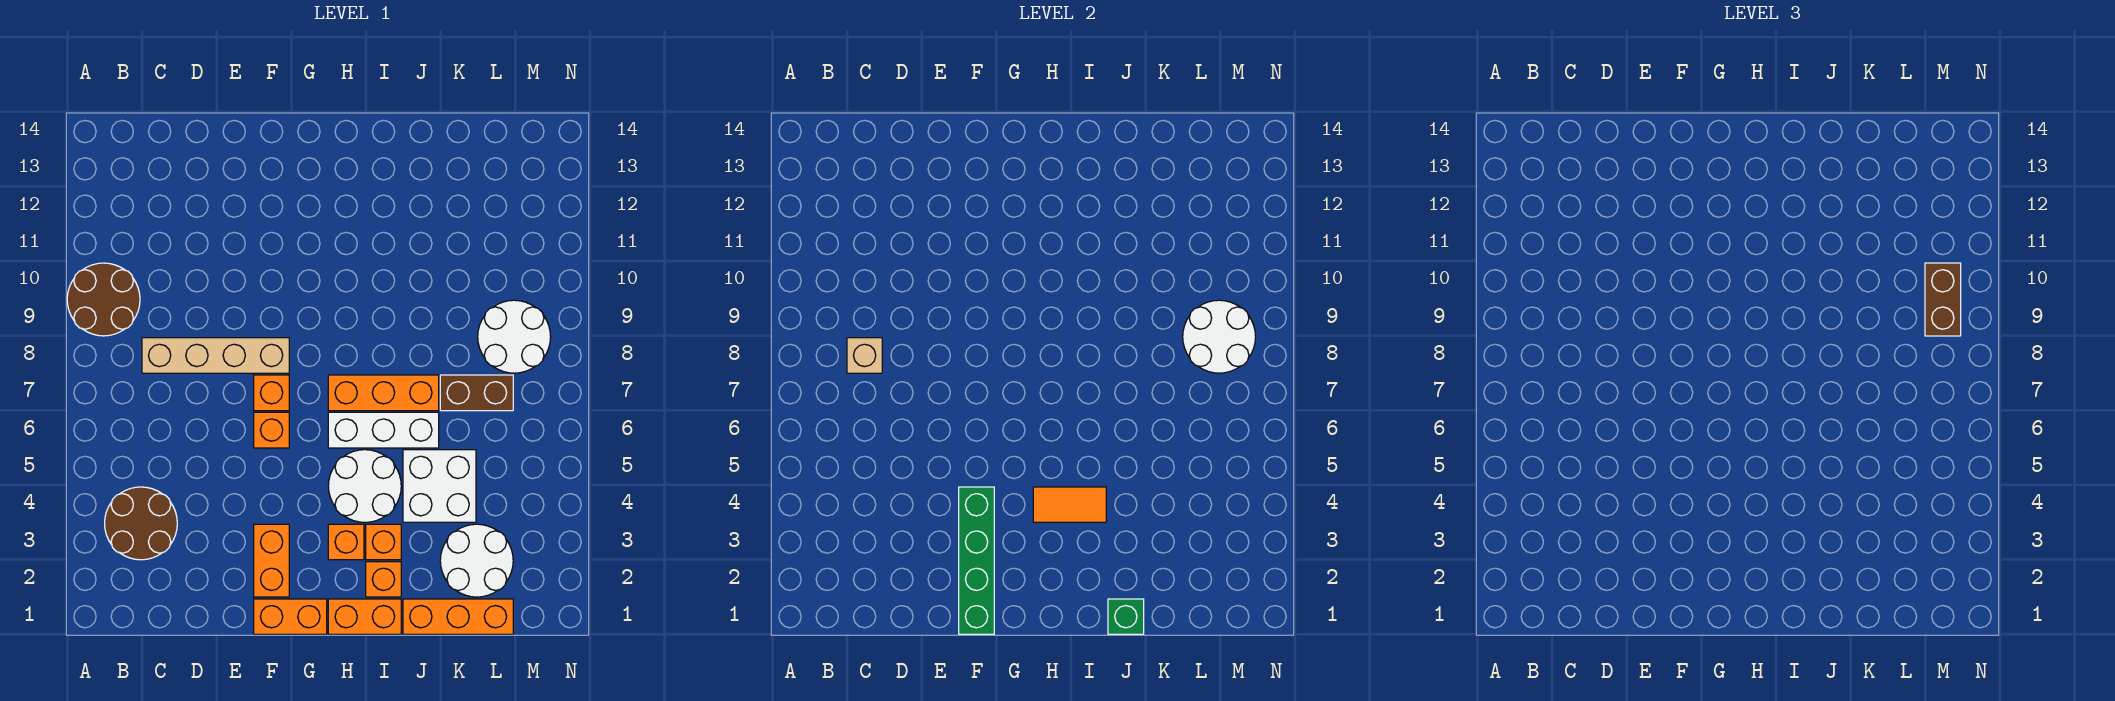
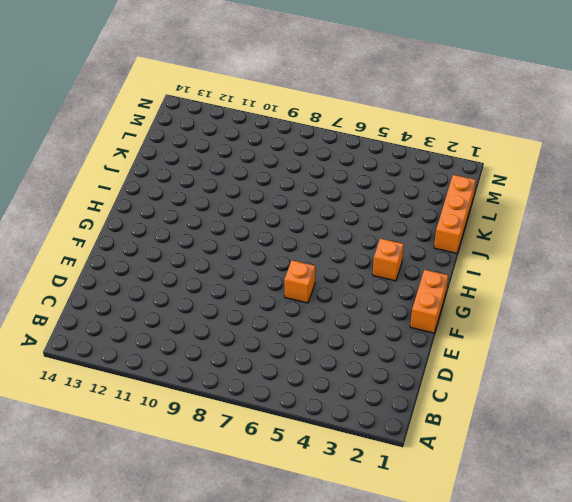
none -> brown round brick A9:B10 level 1
none -> brown round brick B3:C4 level 1
none -> tan brick C8:F8 level 1

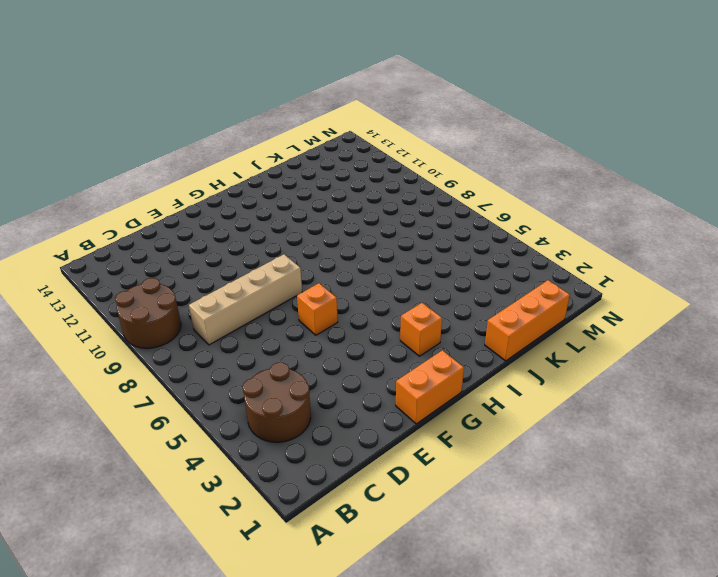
none -> orange brick F2:F3 level 1
none -> orange brick F7 level 1
none -> orange brick H1:I1 level 1

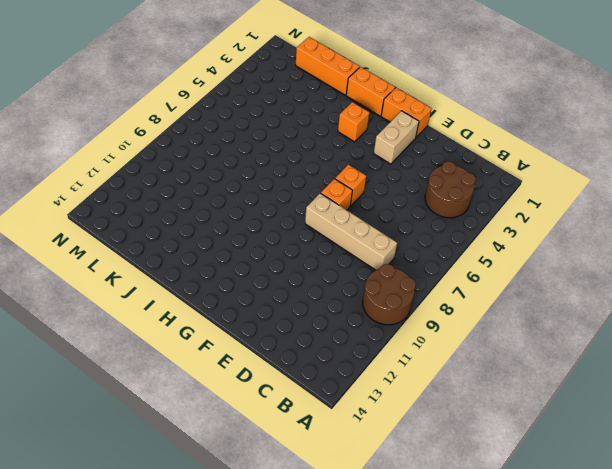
tan brick F2:F3 level 1 -> orange brick F2:F3 level 1
none -> white round brick H4:I5 level 1
none -> white brick H6:J6 level 1
none -> orange brick H7:J7 level 1

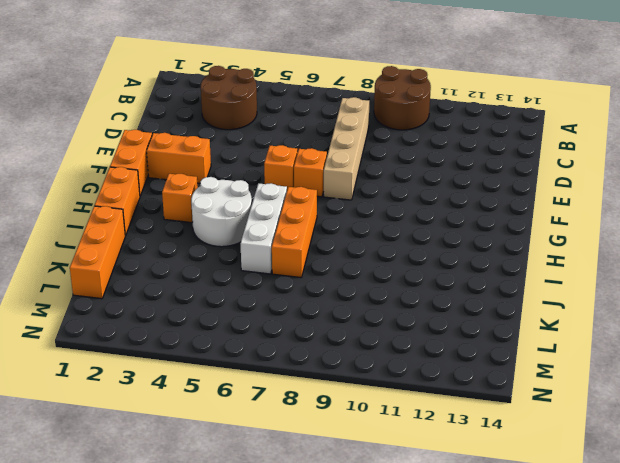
none -> orange brick I2 level 1
none -> orange brick I3 level 1
none -> white brick J4:K5 level 1

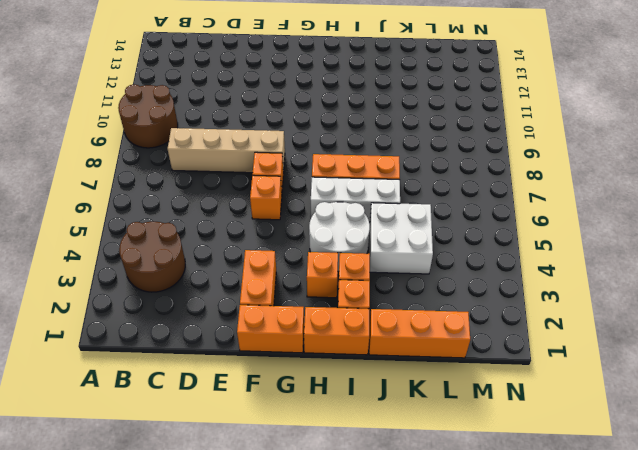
none -> white round brick K2:L3 level 1
none -> brown brick K7:L7 level 1
none -> white round brick L8:M9 level 1

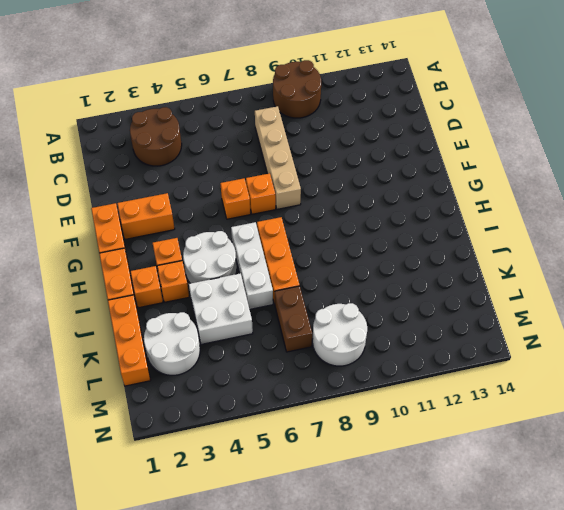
none -> tan brick C8 level 2
none -> green brick F1:F4 level 2
none -> orange tile H4:I4 level 2

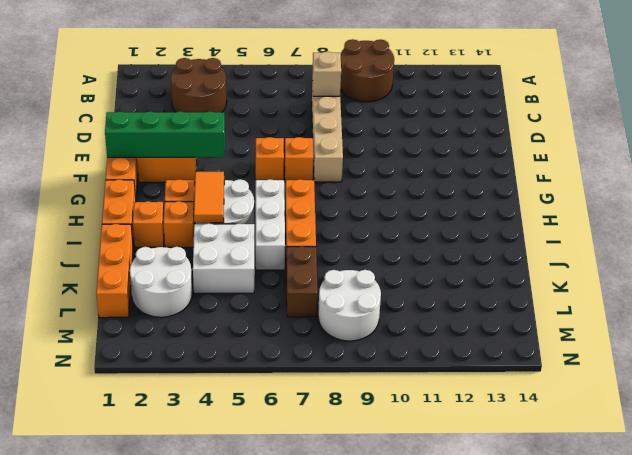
none -> green brick J1 level 2
none -> white round brick L8:M9 level 2
none -> brown brick M9:M10 level 3

